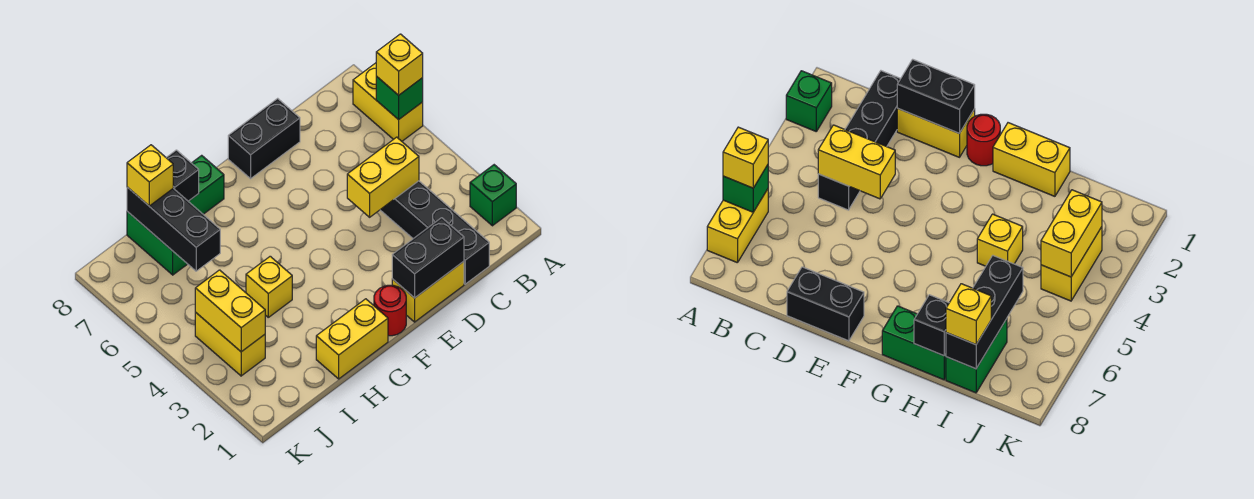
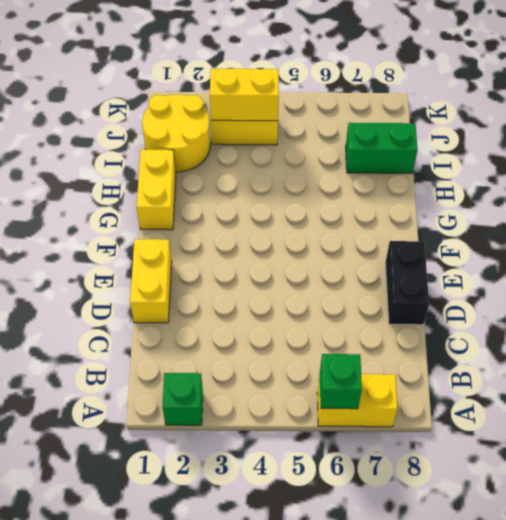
yellow round brick I1:J2 level 1 -> none
none -> black brick C1:C4 level 1
none -> red round brick F1 level 1
none -> green brick G8:H8 level 1

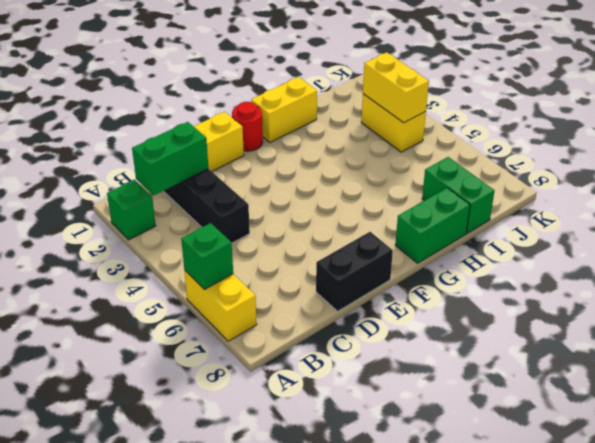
green brick B2:C2 level 2 -> none
none -> yellow brick H4 level 1
none -> yellow brick C4:D4 level 2
none -> black brick D1:E1 level 2

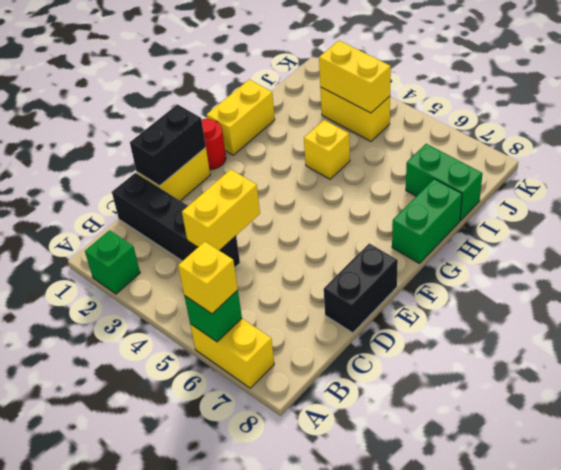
none -> black brick H8 level 2
none -> black brick I6:I8 level 2
none -> yellow brick I8 level 3

